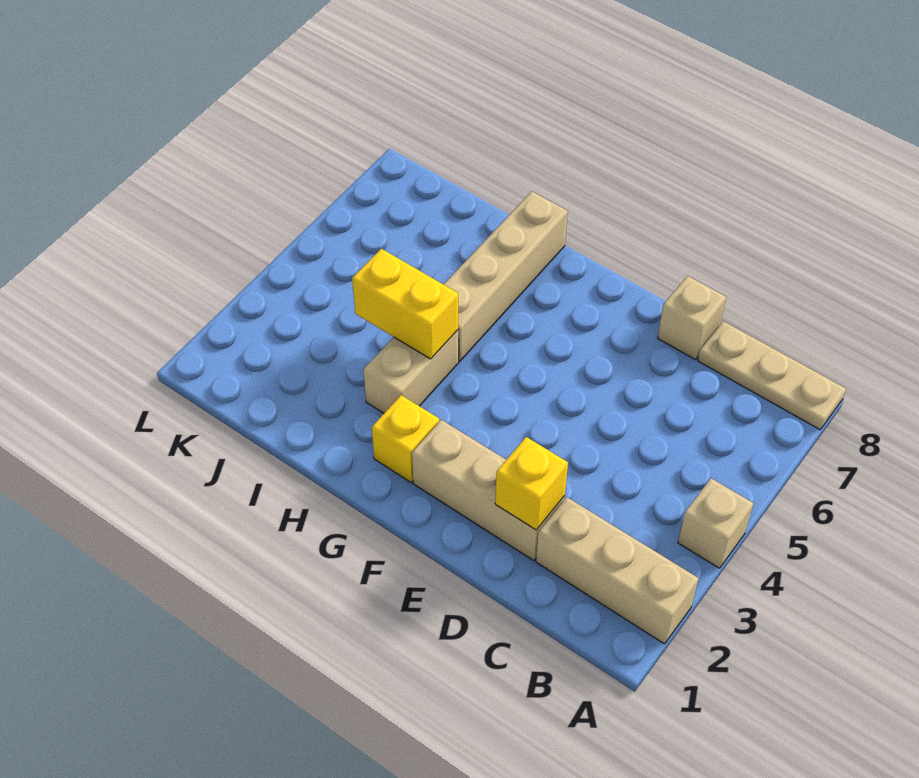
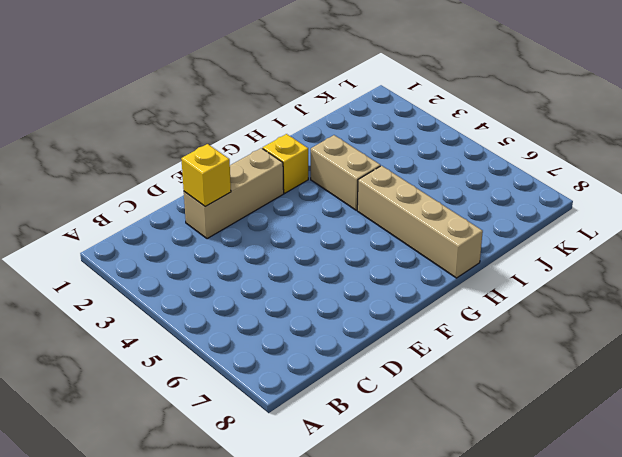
none -> tan brick A2:C2 level 1
none -> tan brick A4 level 1

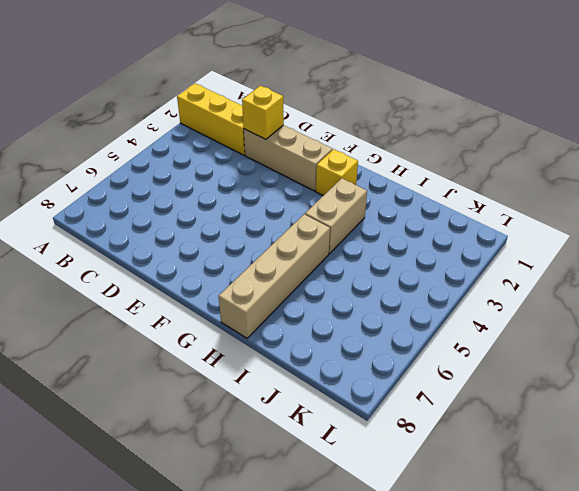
yellow brick A2:C2 level 1 -> tan brick A2:C2 level 1
none -> tan brick A4 level 1
none -> tan plate A8:C8 level 1

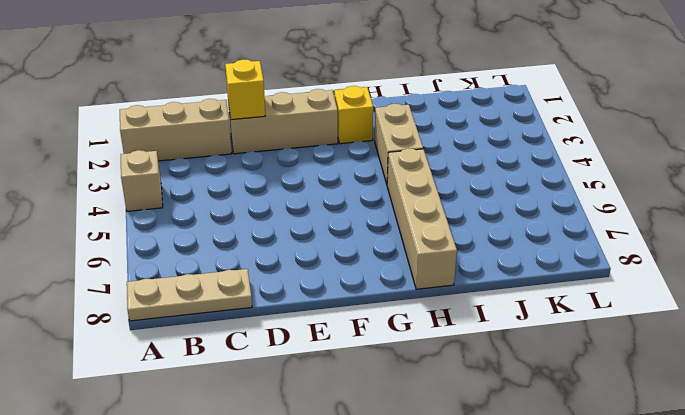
none -> tan brick D8 level 1
none -> yellow brick H4:I4 level 2

